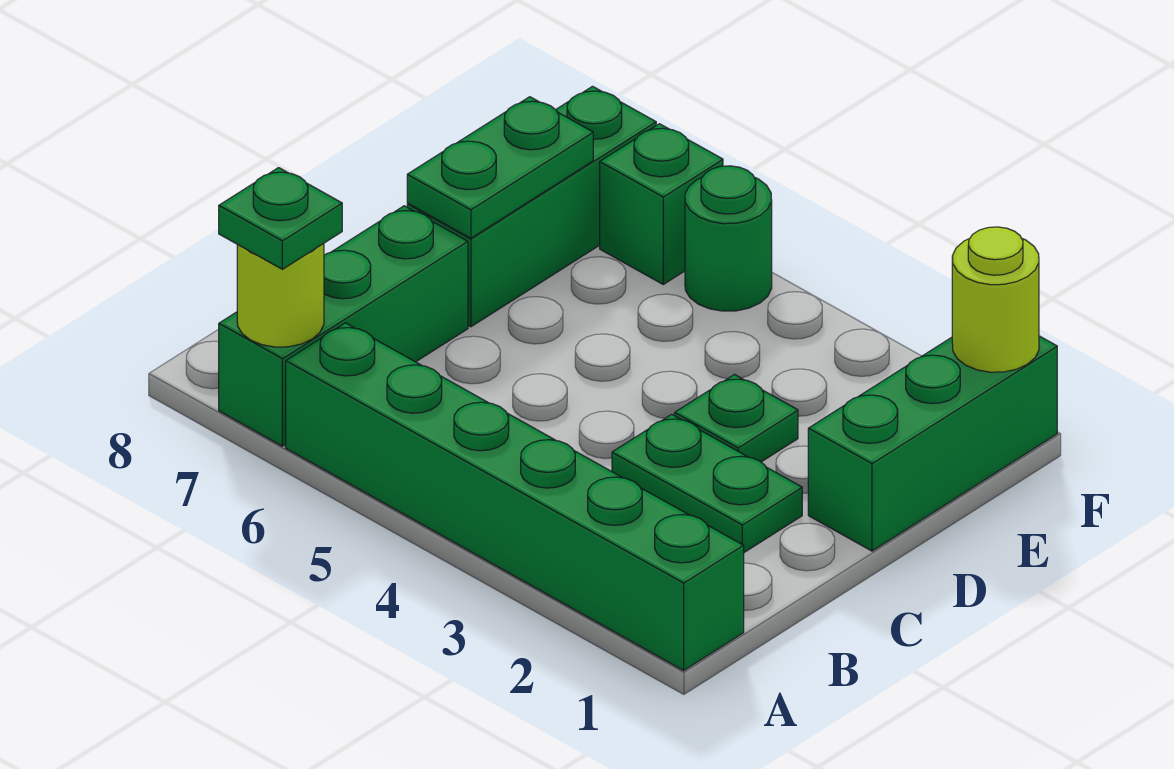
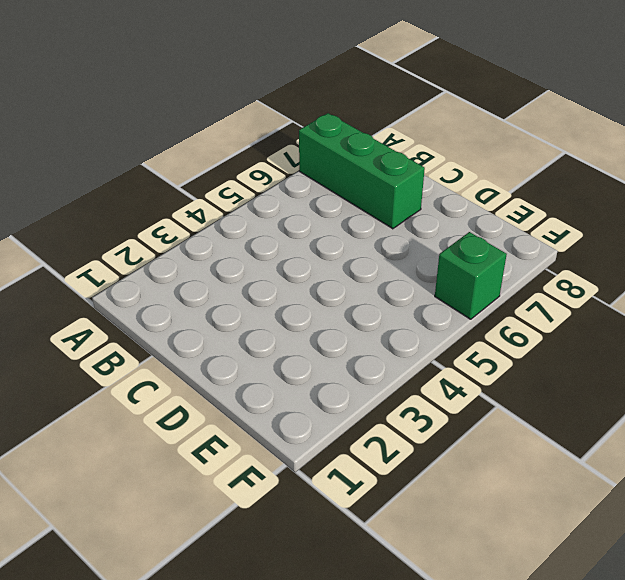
none -> green brick A1:A6 level 1
none -> green plate C2:C3 level 1
none -> green brick D1:F1 level 1

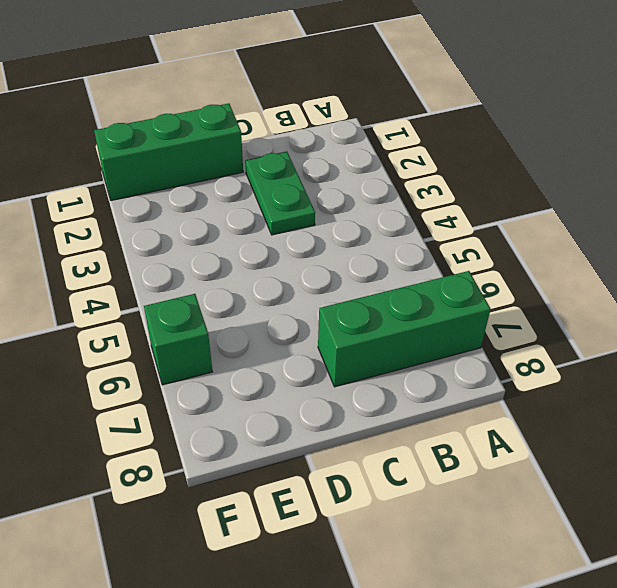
none -> green brick A1:A6 level 1
none -> green plate D3 level 1
none -> green brick D7:F7 level 1

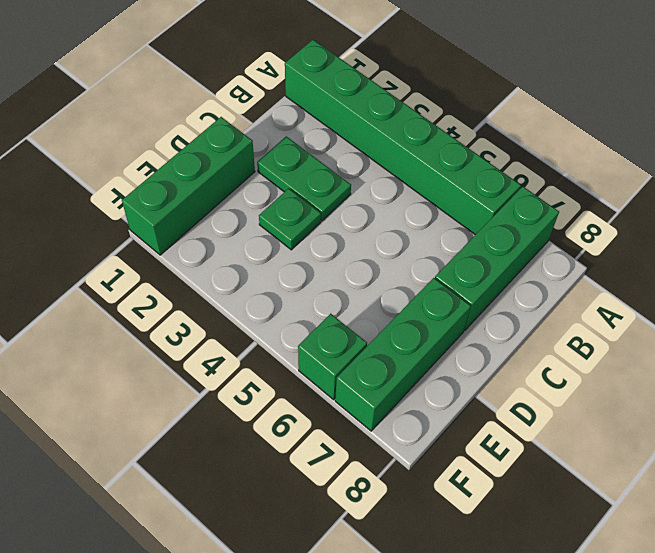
none -> green round brick F5 level 1
none -> lime round brick A7 level 2
none -> green plate D7:E7 level 2

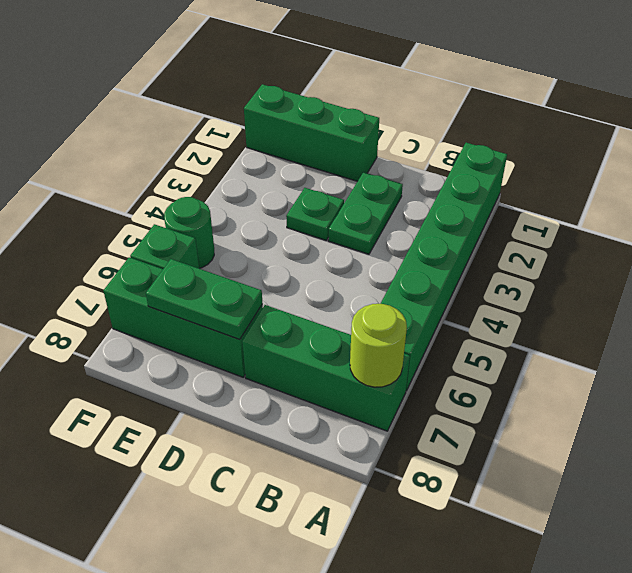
none -> lime round brick F1 level 2
none -> green plate A7 level 3

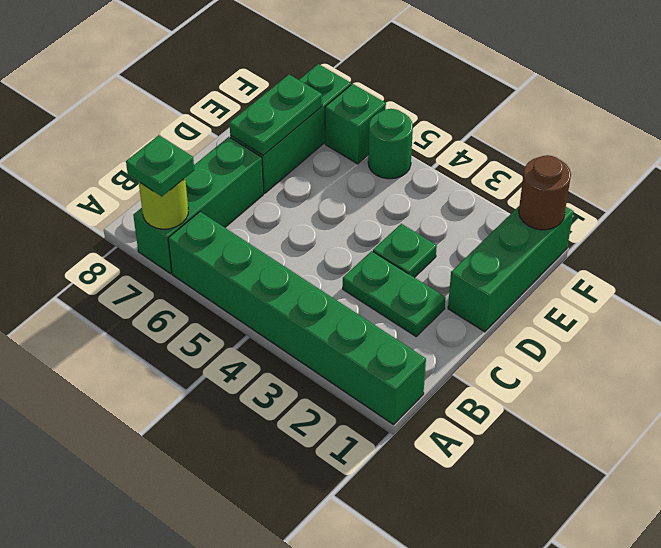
brown round brick F1 level 2 -> lime round brick F1 level 2

